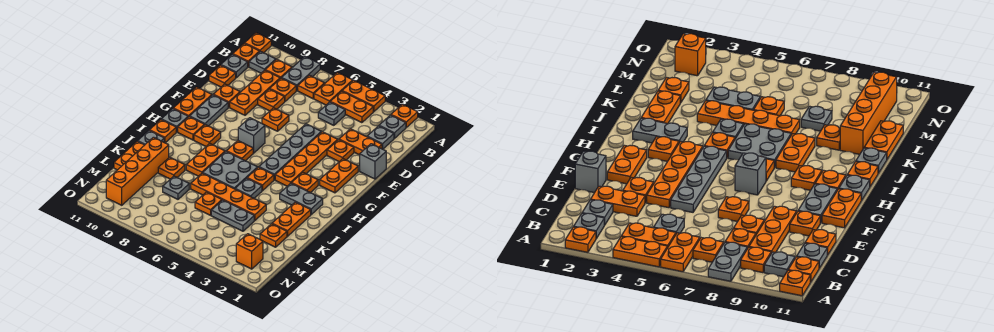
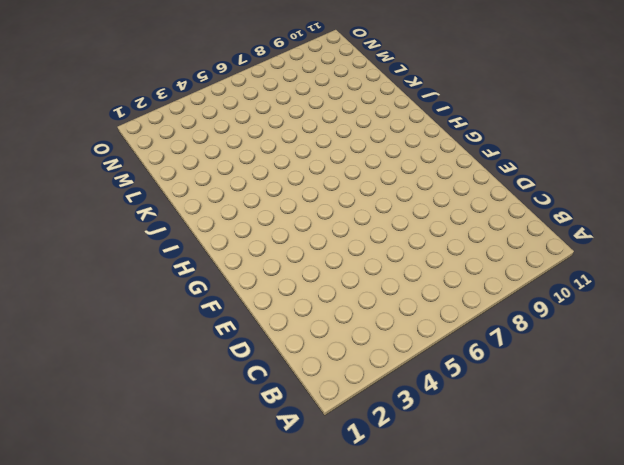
none -> orange plate A2 level 1
none -> orange plate A4:A5 level 1
none -> orange plate A6:B6 level 1
none -> grey plate A8:B8 level 1

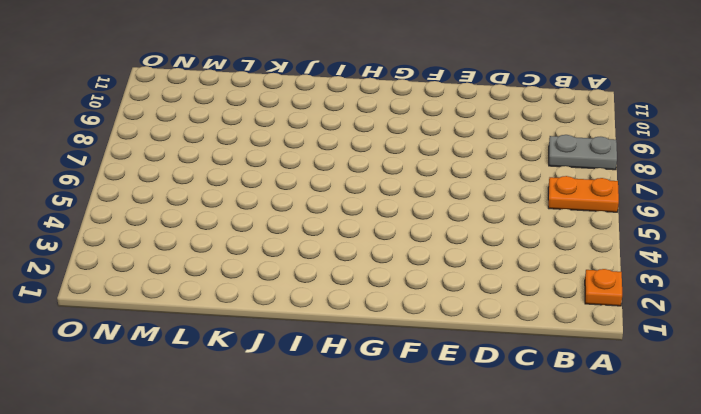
none -> orange plate A4:A5 level 1
none -> orange plate A11 level 1
none -> grey plate B2 level 1
none -> orange plate B4:B5 level 1

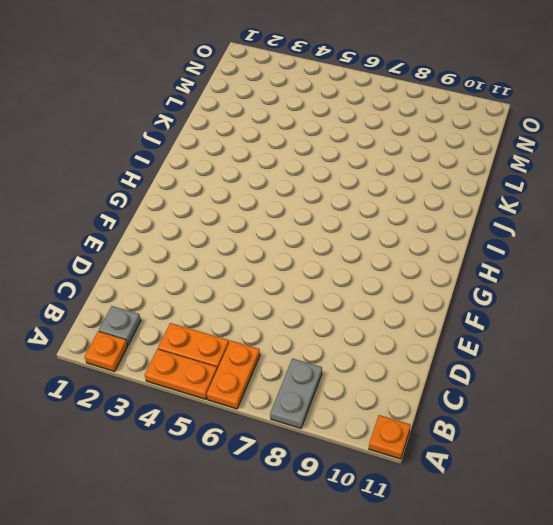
none -> orange plate B7 level 1
none -> orange plate B9 level 1
none -> grey plate B10 level 1
none -> orange plate B11 level 1

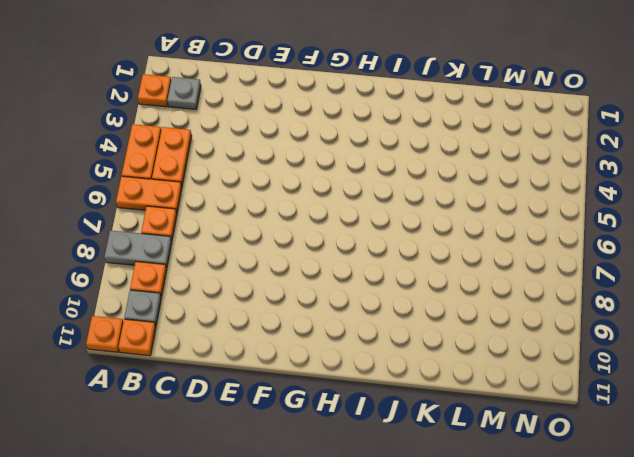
none -> grey plate C2 level 1
none -> grey plate C5 level 1
none -> orange plate C8 level 1
none -> orange plate C9:E9 level 1

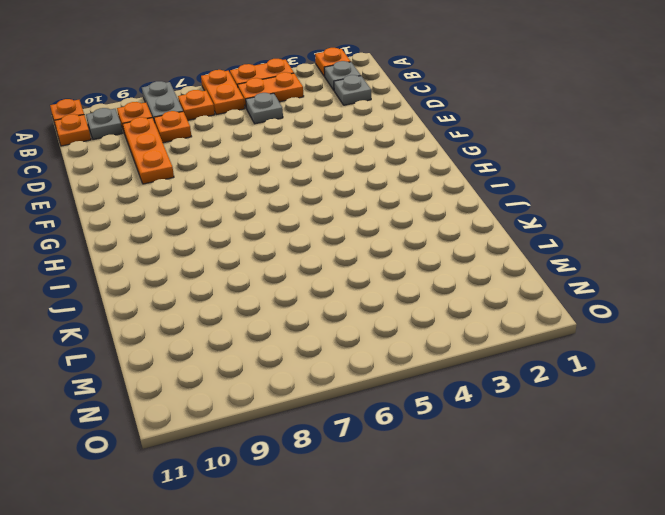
none -> grey plate C11 level 1
none -> orange plate D2:D3 level 1
none -> orange plate D8 level 1
none -> orange plate D11 level 1

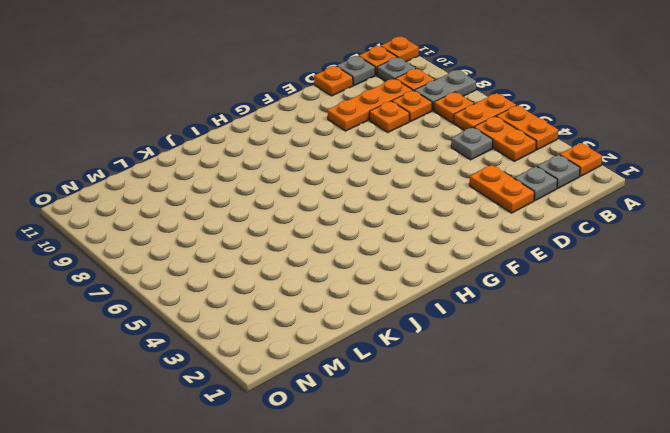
none -> grey brick E1 level 1
none -> orange plate E3 level 1
none -> orange plate E4:H4 level 1
none -> grey plate E5:H5 level 1

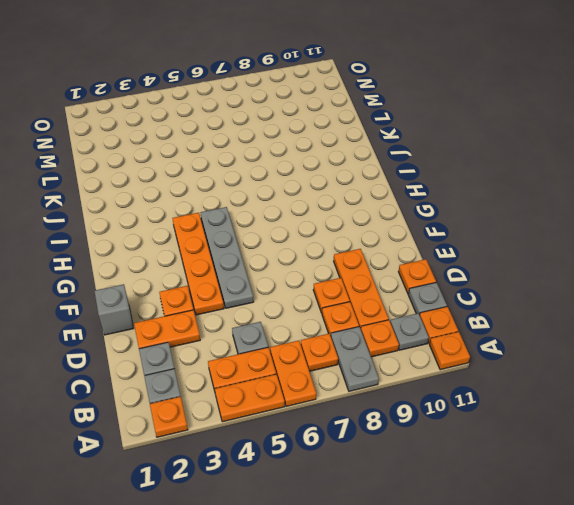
none -> orange plate E7 level 1
none -> orange plate E10 level 1
none -> orange plate F2:G2 level 1
none -> grey plate F10:G10 level 1

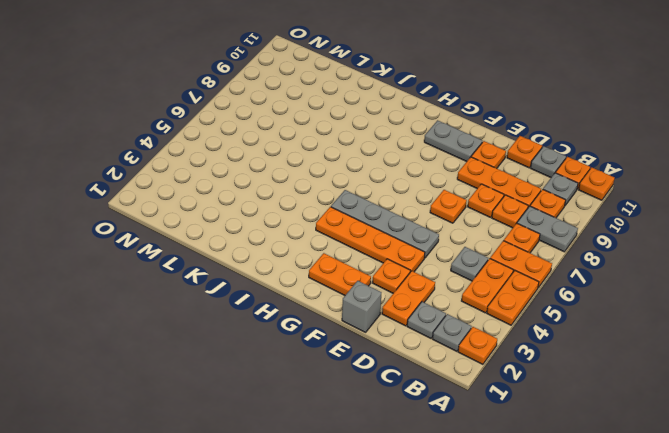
none -> orange plate F11:G11 level 1
none -> grey brick G7 level 1
none -> orange plate H3 level 1
none -> orange plate H7 level 1

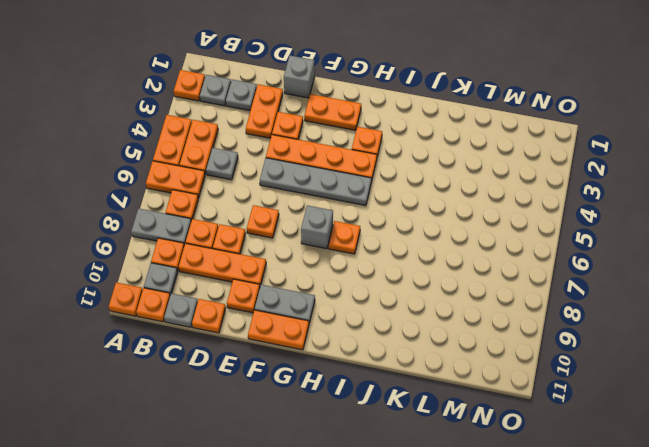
none -> orange plate H9 level 1
none -> orange plate H10 level 1
none -> grey plate H11 level 1
none -> grey plate I2:I3 level 1

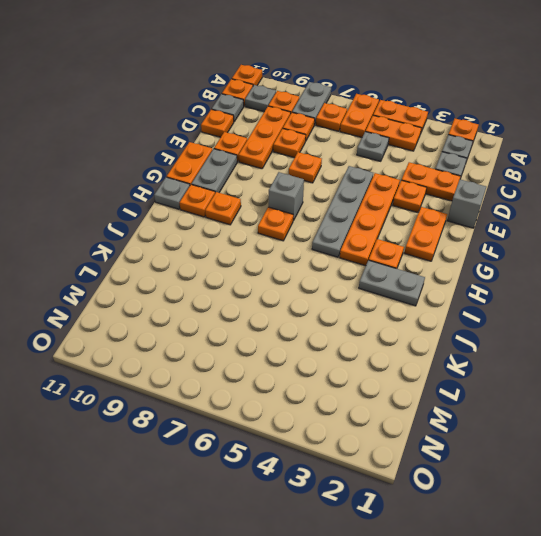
none -> orange plate I5 level 1
none -> grey plate I6:J7 level 1
none -> orange plate I8:J8 level 1
none -> orange plate I11 level 1

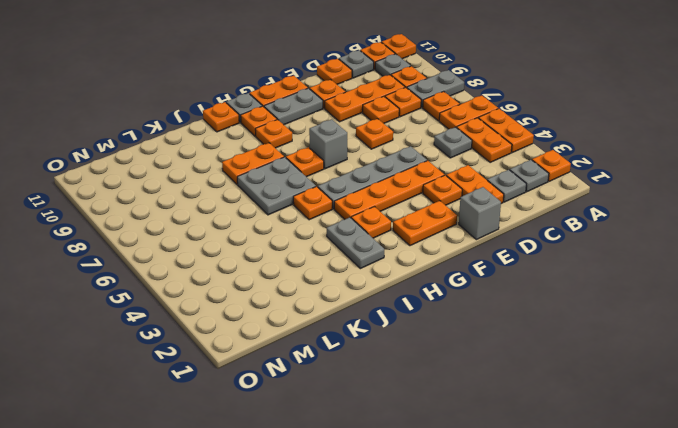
none -> orange plate J2:K2 level 1
none -> grey plate J5 level 1
none -> grey plate J11 level 1
none -> orange plate K4:K7 level 1

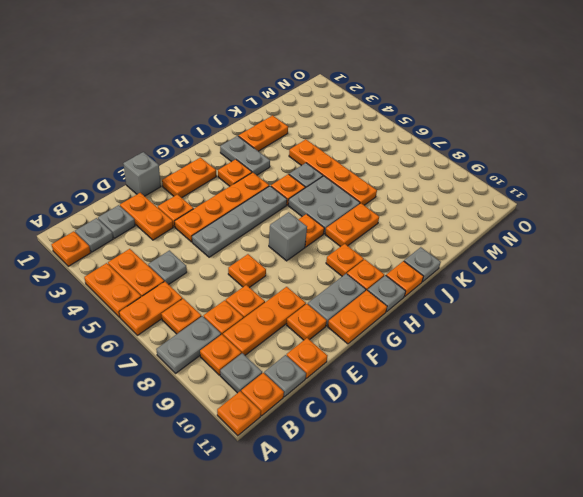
none -> orange plate K9 level 1
none -> orange brick K10:N10 level 1
none -> orange plate K11:L11 level 1
none -> orange plate L2 level 1

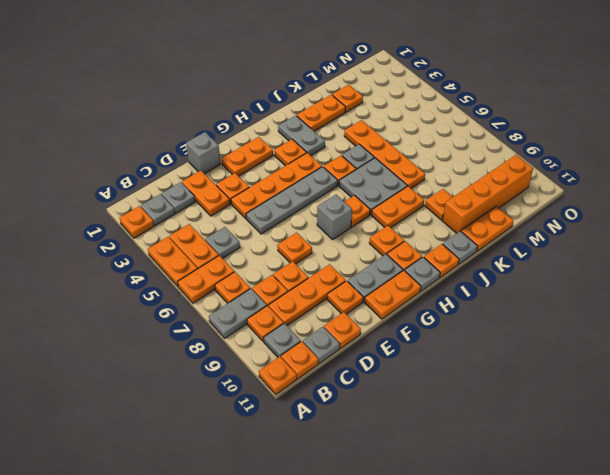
none -> grey plate L4:L5 level 1
none -> orange plate L6 level 1
none -> grey plate L8 level 1
none -> orange brick N2 level 1

